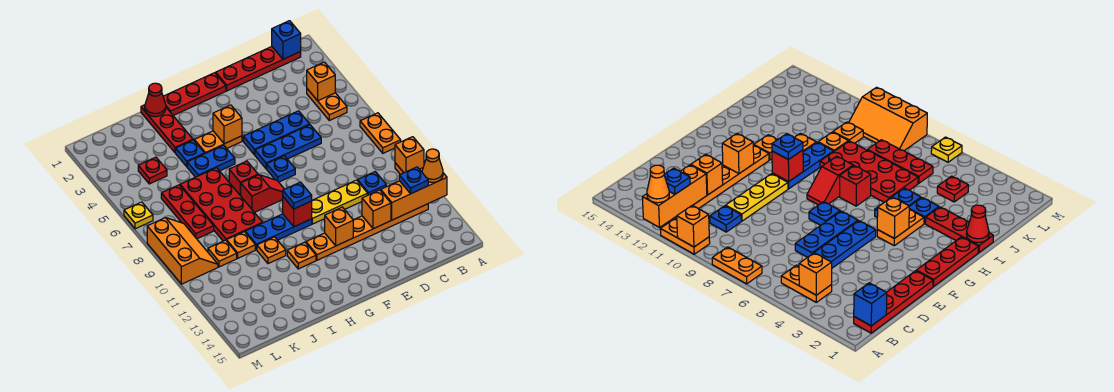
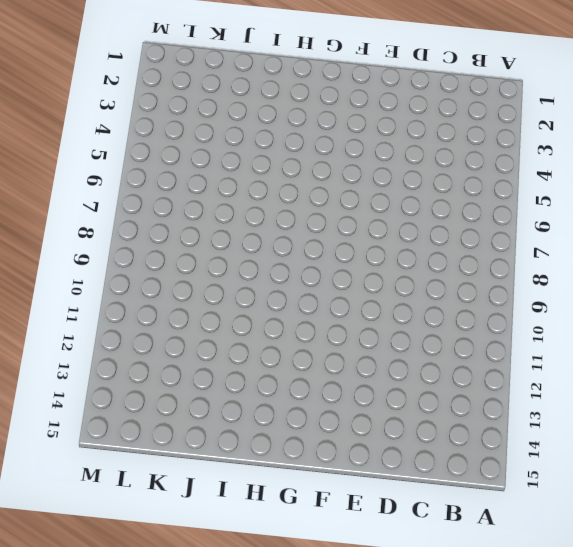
none -> orange plate A7:A8 level 1
none -> orange plate A10:A11 level 1
none -> red plate B1:E1 level 1
none -> orange plate B4:B5 level 1

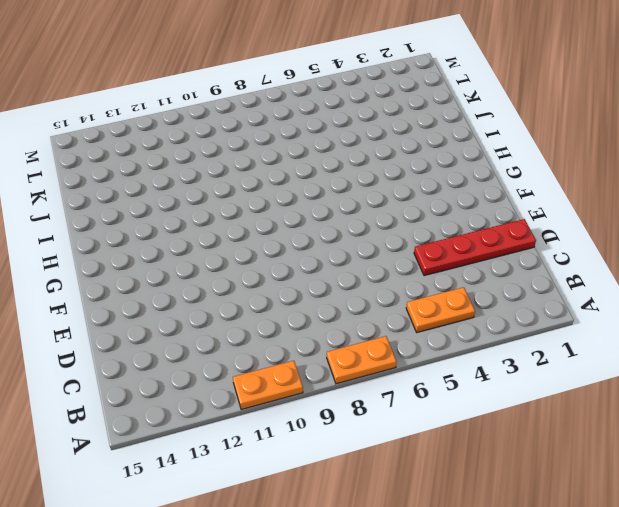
red plate D1:D4 level 1 -> red plate B1:E1 level 1
none -> orange plate B12:G12 level 1
none -> blue plate C10 level 1
none -> blue plate D5:F5 level 1
none -> blue plate D6:F6 level 1

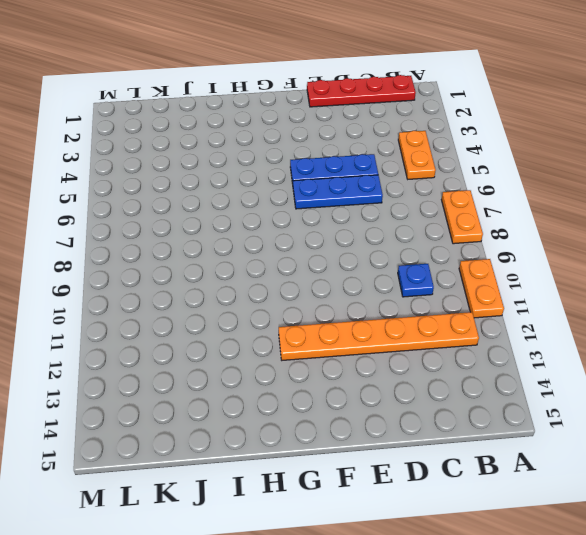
none -> yellow plate D10:F10 level 1
none -> red plate F1:H1 level 1
none -> blue plate F7 level 1
none -> orange plate G4:H4 level 1

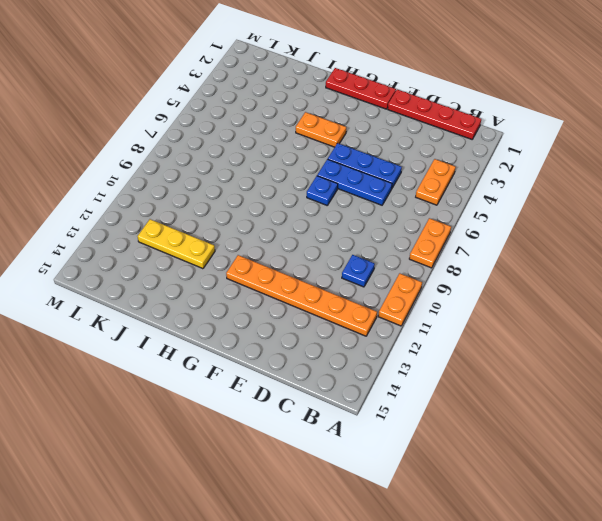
yellow plate I12:K12 level 1 -> yellow plate D10:F10 level 1
none -> red slope G8:H8 level 1 top H
none -> blue plate G10:I10 level 1
none -> blue plate H5:I5 level 1
none -> red brick H7 level 1

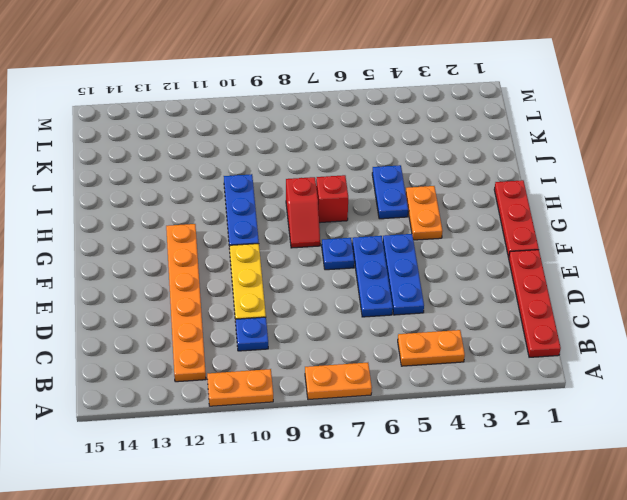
none -> orange plate H12 level 1
none -> red plate I1:I3 level 1
none -> blue plate I4 level 1
none -> red plate I6:J9 level 1

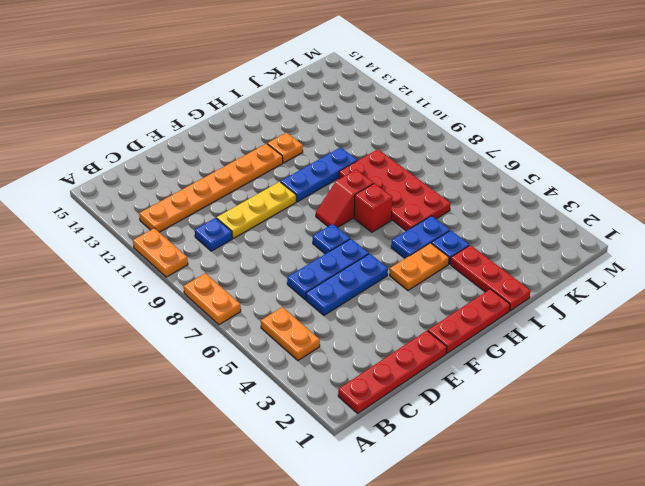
none -> orange plate I11 level 1
none -> orange plate J10 level 1
none -> red plate K4 level 1
none -> red plate K6:K8 level 1

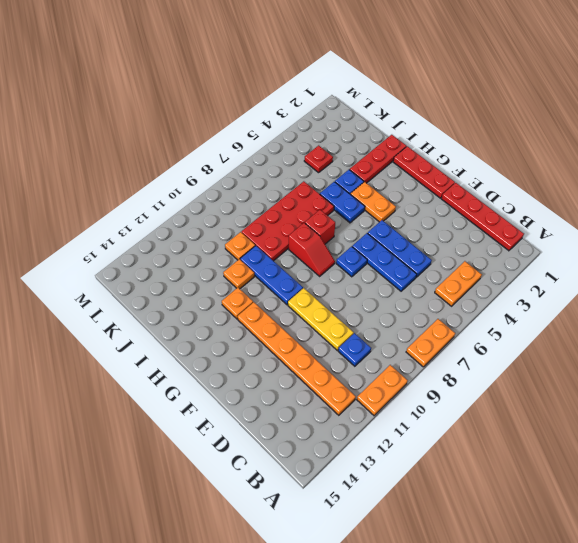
none -> red plate K6:K8 level 1
none -> orange plate K10 level 1
none -> orange slope L8:M10 level 1 top M
none -> yellow plate M6 level 1

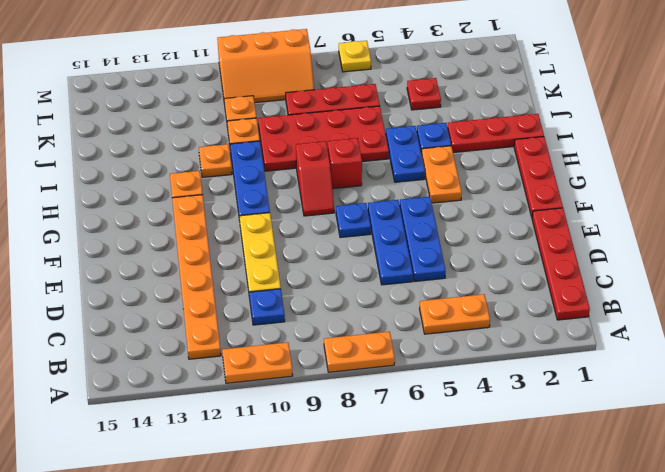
none -> orange brick A10 level 2
none -> orange brick A12:C12 level 2
none -> blue brick B1 level 2
none -> orange brick B4 level 2

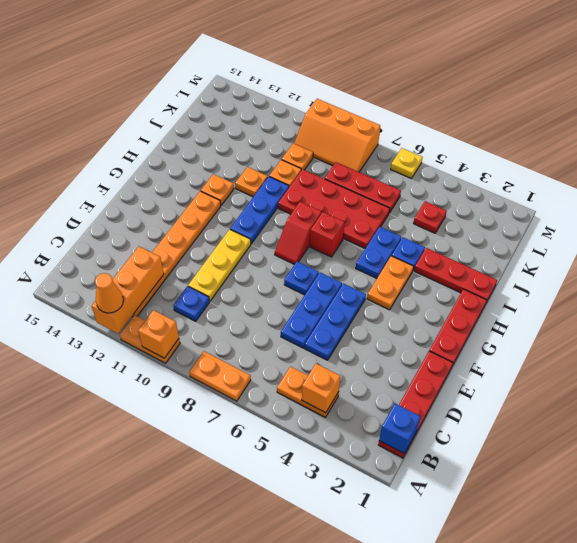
none -> orange brick D12 level 2
none -> orange brick F12 level 2
none -> orange brick G4 level 2
none -> red brick G10 level 2

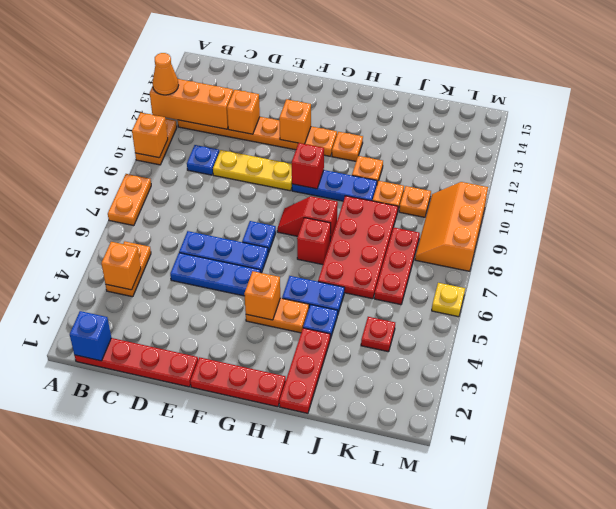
none -> red cone I1 level 2
none -> blue plate B12 level 3
none -> blue plate G10 level 3

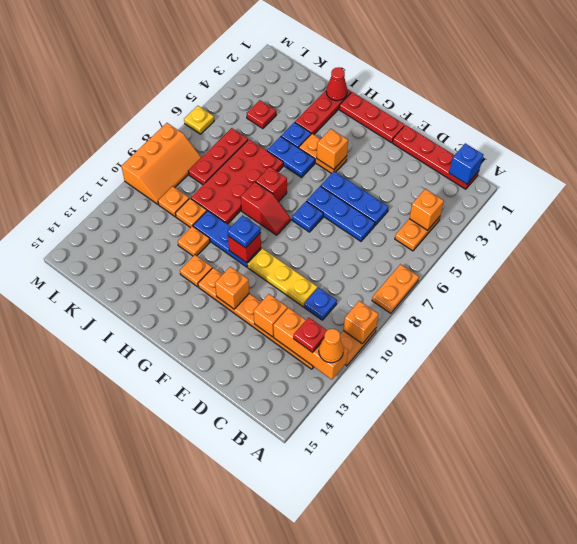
red plate B12 level 3 -> blue plate B12 level 3

